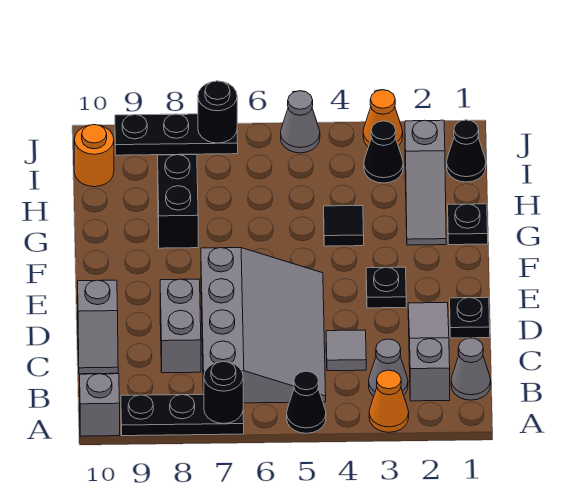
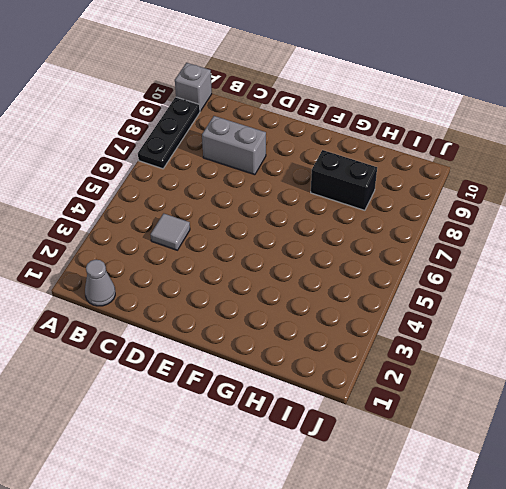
none -> orange cone A3 level 1
none -> black cone A5 level 1
none -> grey slope B2:D2 level 1 top B

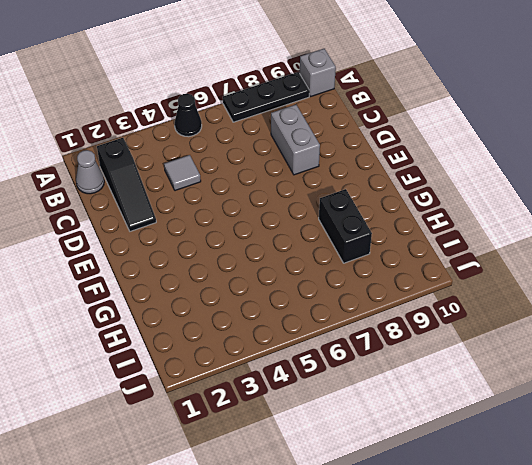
black slope B2:D2 level 1 top B -> grey slope B2:D2 level 1 top B
none -> orange cone A3 level 1
none -> grey cone B3 level 1
none -> grey slope B5:E7 level 1 top 7

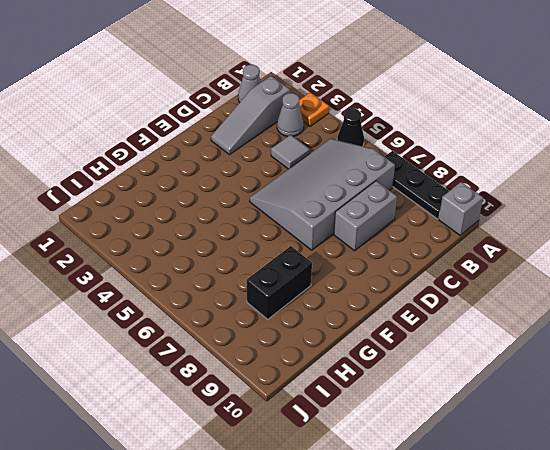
orange plate A3 level 1 -> orange cone A3 level 1
none -> grey slope C10:D10 level 1 top D
none -> black plate D1 level 1
none -> black plate E3 level 1

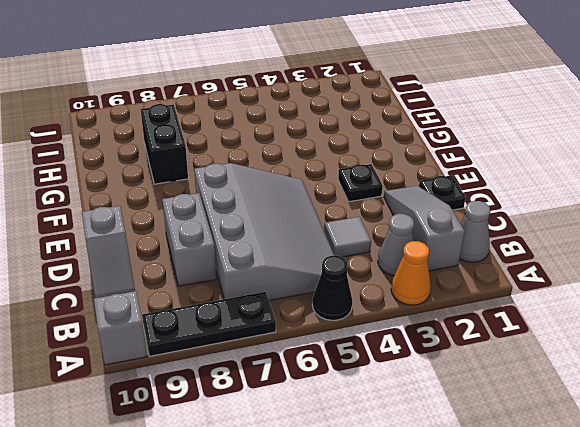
none -> black plate G1 level 1
none -> grey slope G2:I2 level 1 top I
none -> black tile G4 level 1

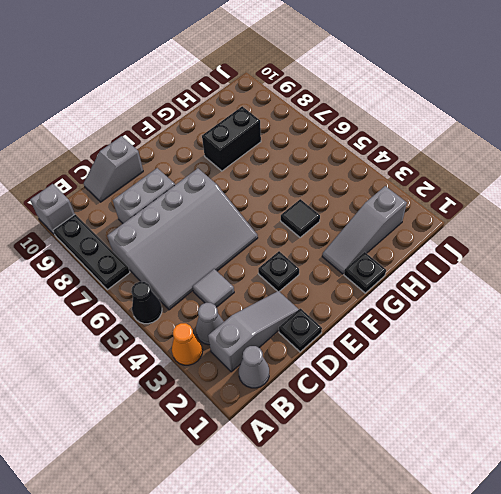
none -> black cone I1 level 1
none -> black cone I3 level 1
none -> orange round brick I10 level 1

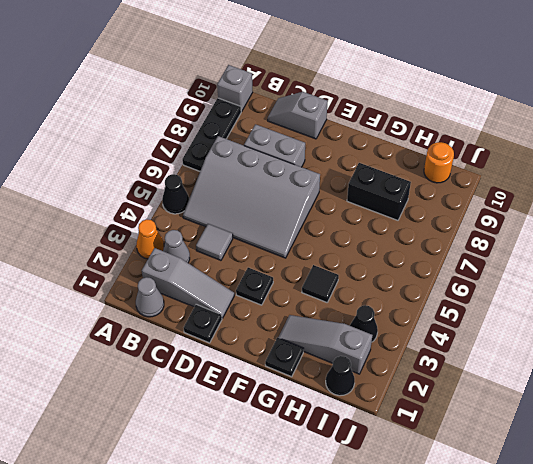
none -> orange cone J3 level 1
none -> grey cone J5 level 1
none -> black plate J7:J9 level 1

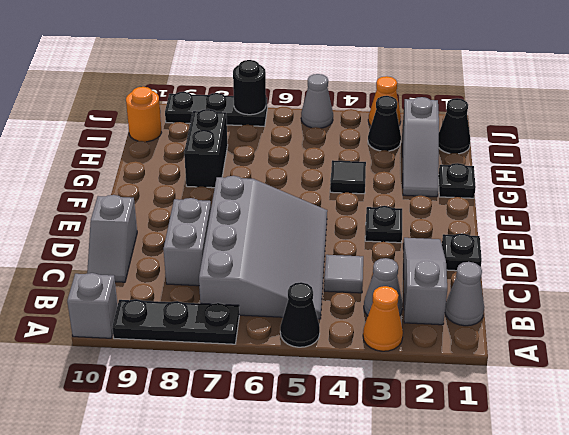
none -> black round brick A7 level 2

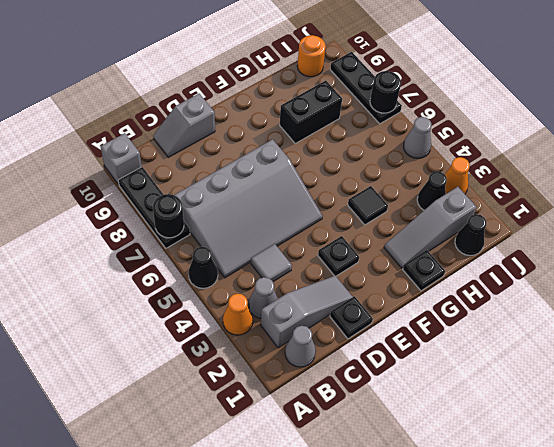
none -> grey brick C8:D8 level 1

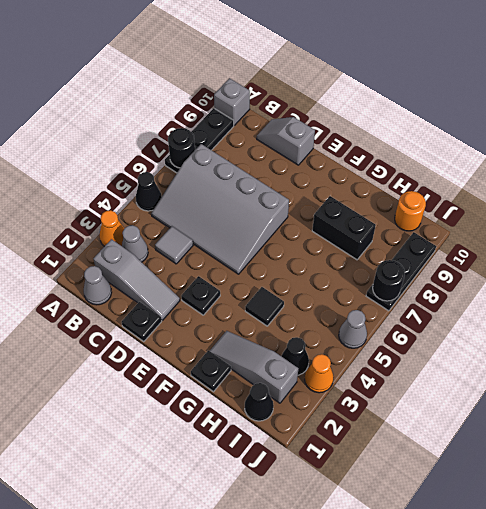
none -> grey brick C8:D8 level 1

